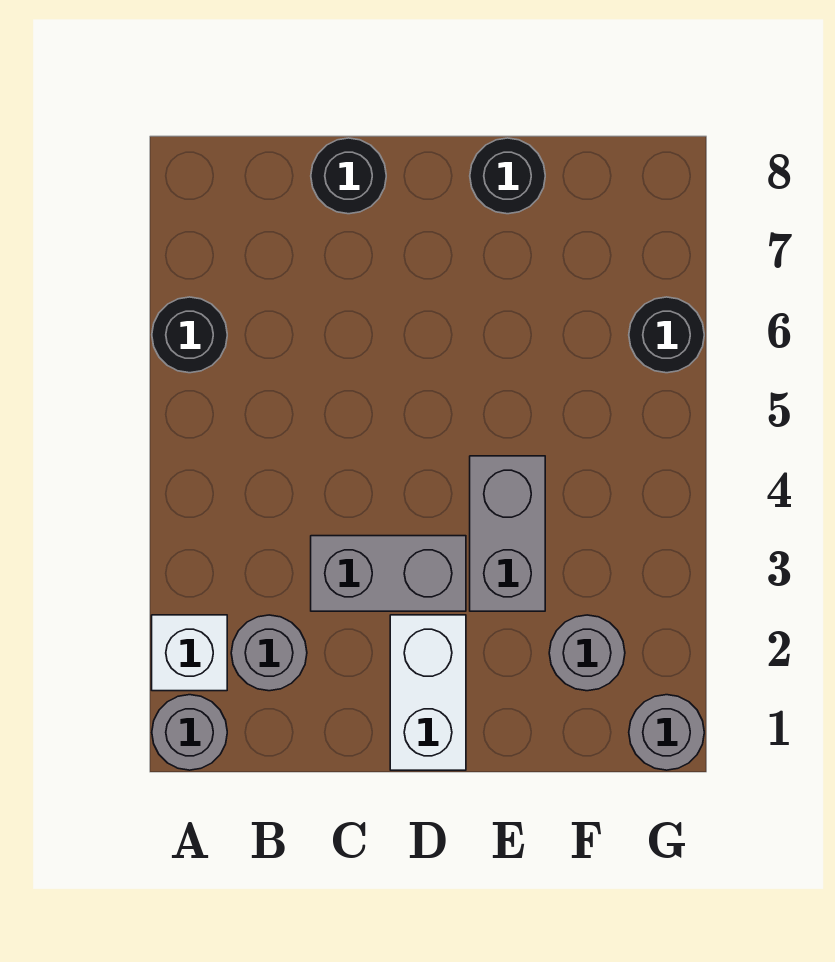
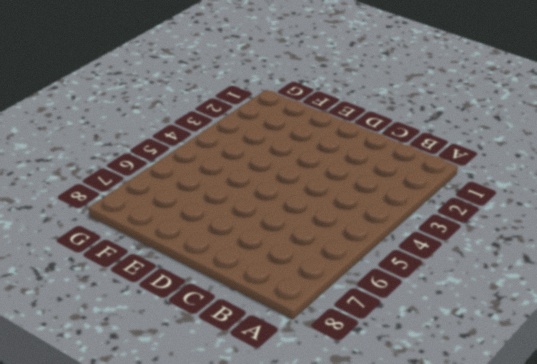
none -> grey round brick A1 level 1
none -> white brick A2 level 1
none -> black round brick A6 level 1

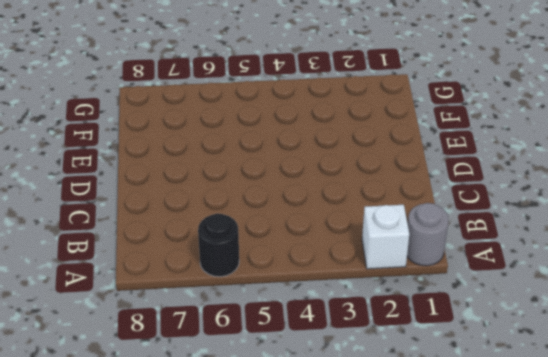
none -> grey round brick B2 level 1
none -> grey brick C3:D3 level 1
none -> black round brick C8 level 1

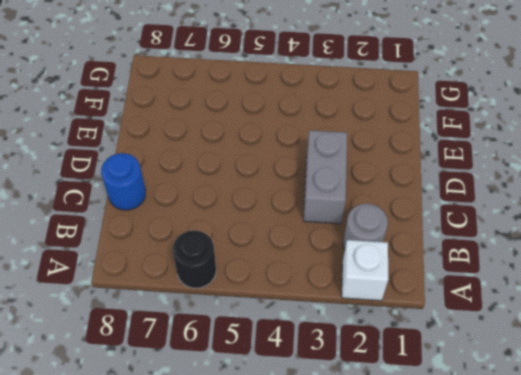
blue round brick C8 level 1 -> black round brick C8 level 1
none -> grey round brick A1 level 1
none -> white brick D1:D2 level 1
none -> grey brick E3:E4 level 1

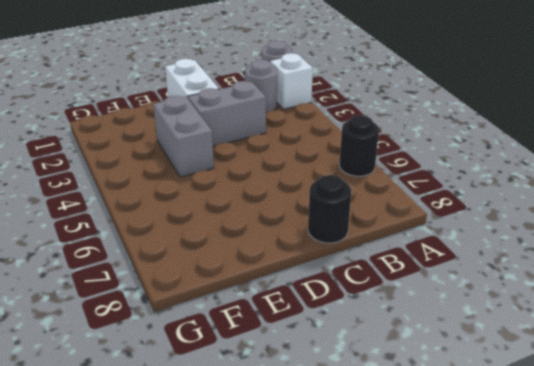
none -> black round brick E8 level 1
none -> grey round brick F2 level 1
none -> grey round brick G1 level 1

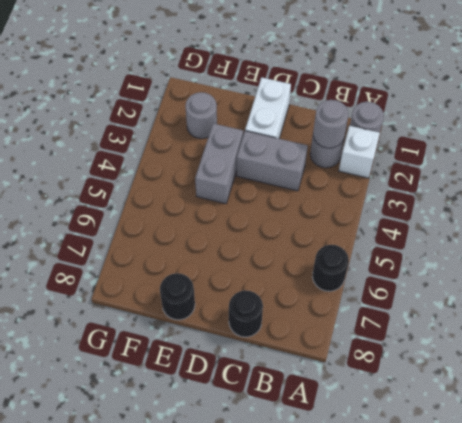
grey round brick B2 level 2 -> grey round brick G1 level 1
none -> black round brick G6 level 1

